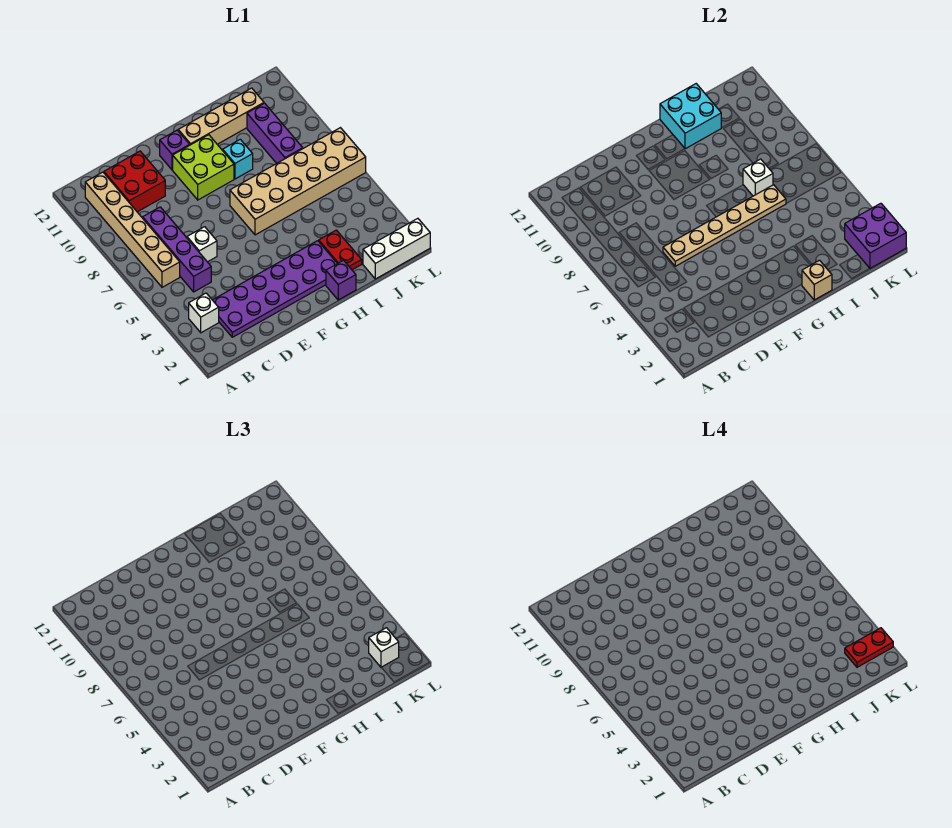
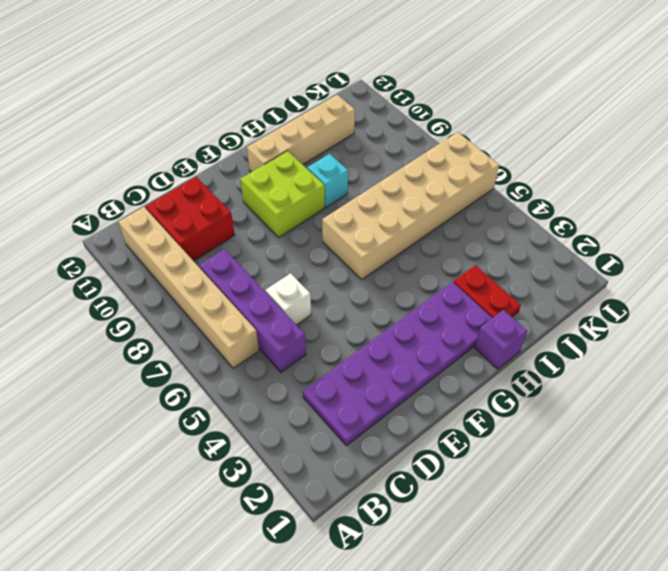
none -> white brick B3 level 1
none -> purple brick F11 level 1
none -> white brick J1:L1 level 1

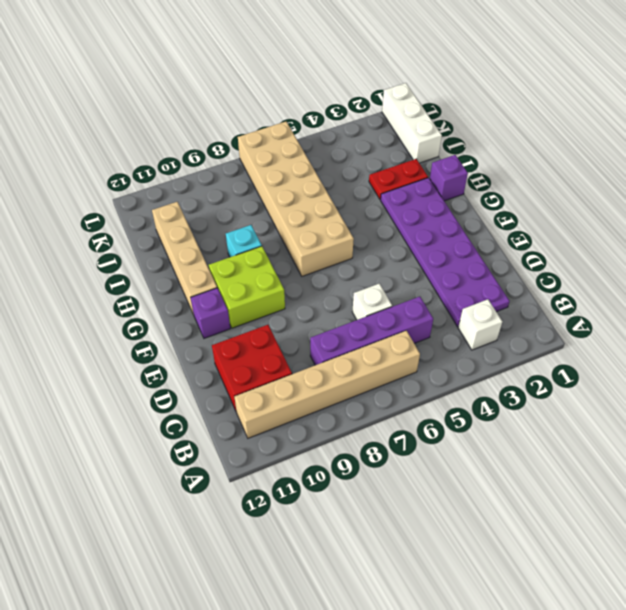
none -> purple brick J8:J10 level 1
none -> tan plate D6:I6 level 2
none -> tan brick H1 level 2

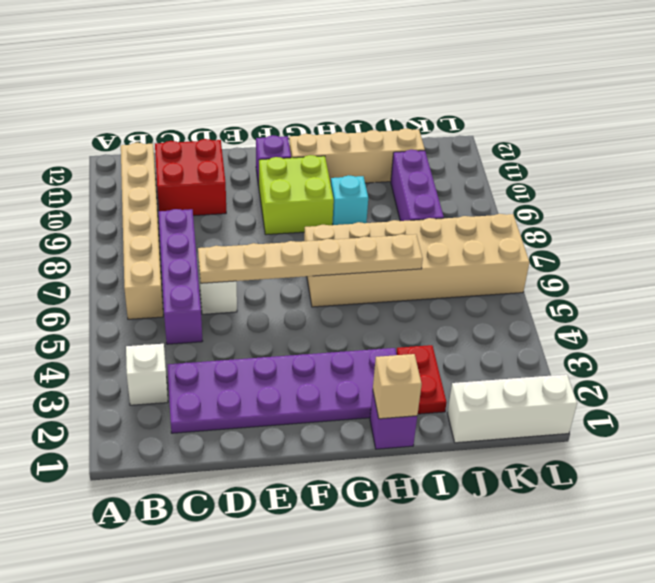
none -> cyan brick H11:I12 level 2
none -> white brick I7 level 2
none -> purple brick K1:L2 level 2

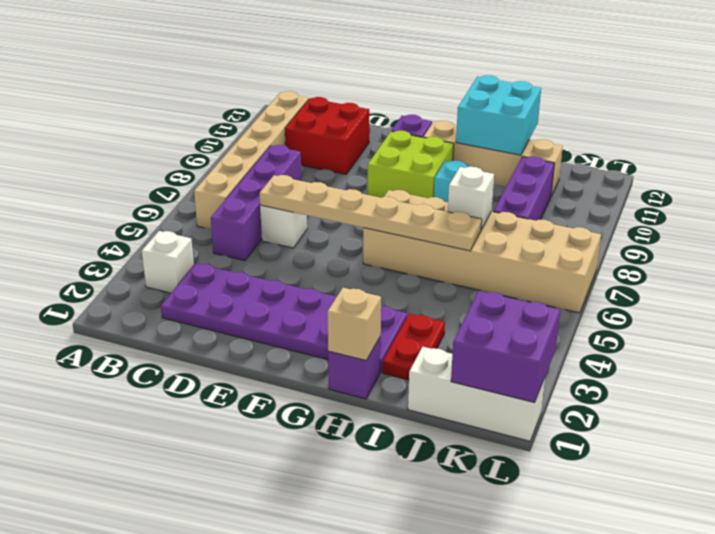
none -> white brick K2 level 3
none -> red plate K2:L2 level 4

